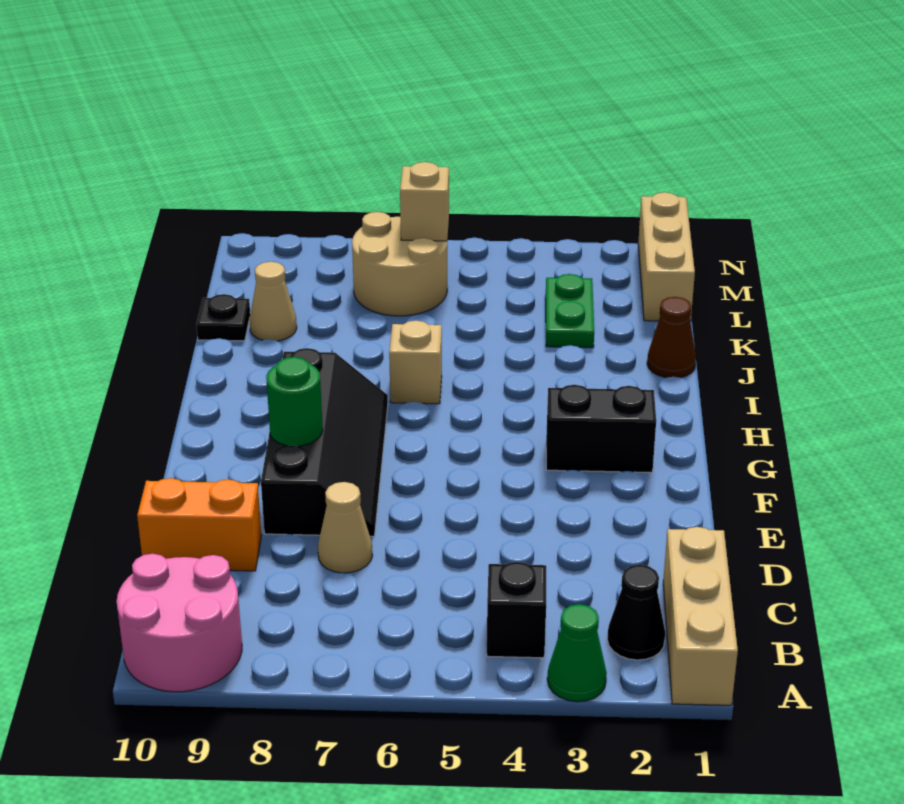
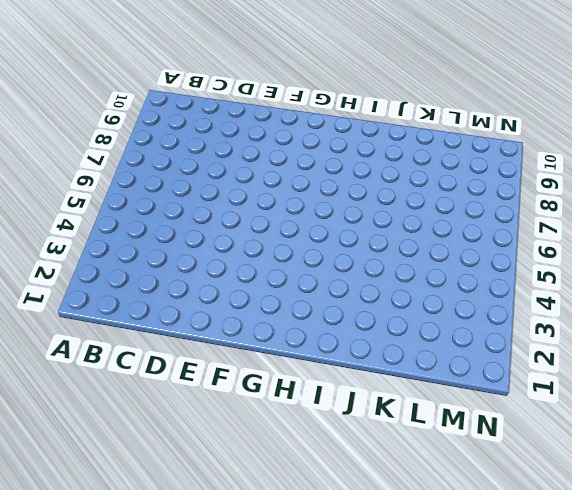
none -> tan brick A1:C1 level 1
none -> green cone A3 level 1
none -> pink round brick A9:B10 level 1

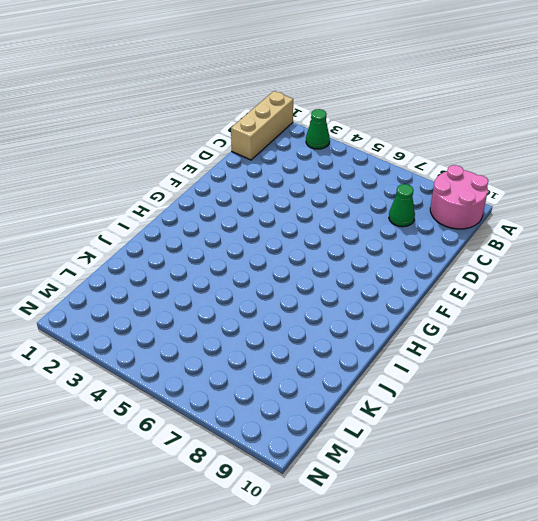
green cone C8 level 1 -> none
none -> black cone B2 level 1
none -> black brick B4 level 1
none -> tan cone D7 level 1

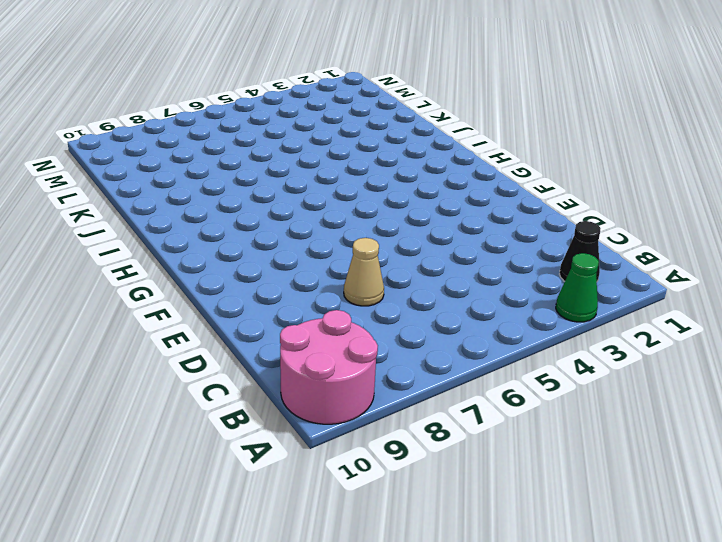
none -> tan brick A1:C1 level 1
none -> black brick B4 level 1
none -> orange brick D9:D10 level 1

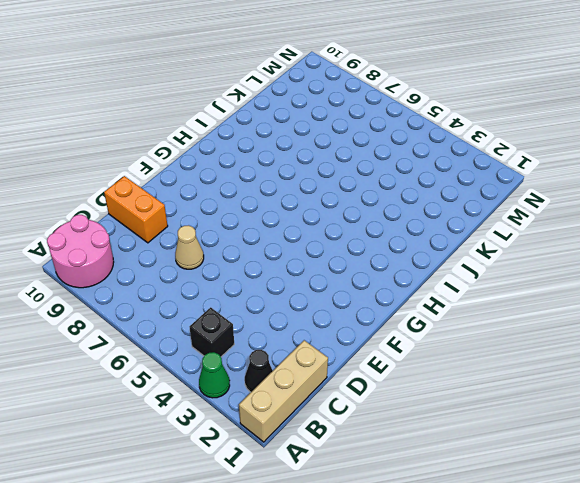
none -> black slope E7:H8 level 1 top 8
none -> black brick G2:G3 level 1
none -> tan brick I6 level 1

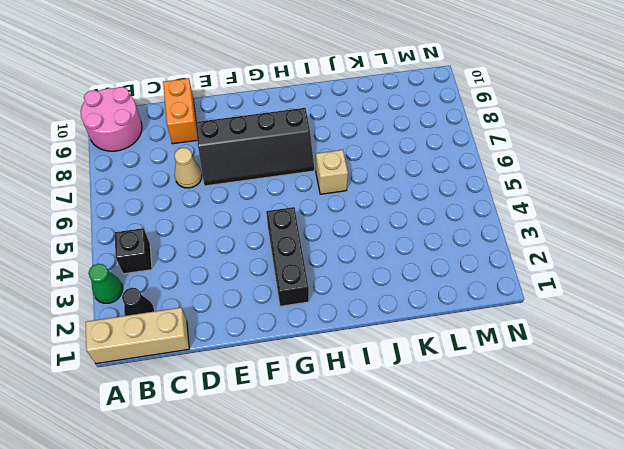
black brick G2:G4 level 1 -> black brick G2:G3 level 1
none -> brown cone J1 level 1
none -> green plate K3:L3 level 1
none -> tan cone K9 level 1

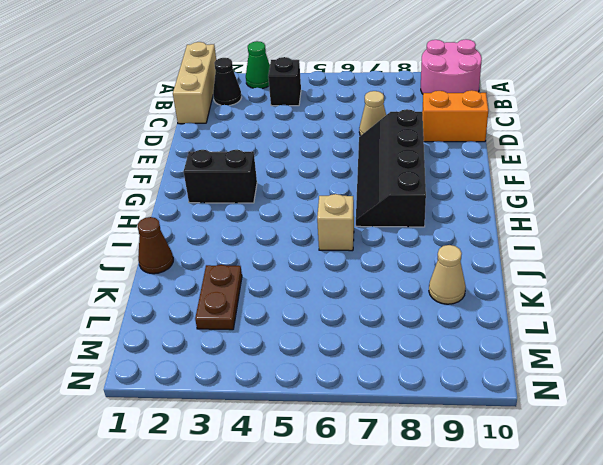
brown plate K3:L3 level 1 -> green plate K3:L3 level 1
none -> black plate K10 level 1
none -> tan brick L1:N1 level 1
none -> tan round brick L6:M7 level 1

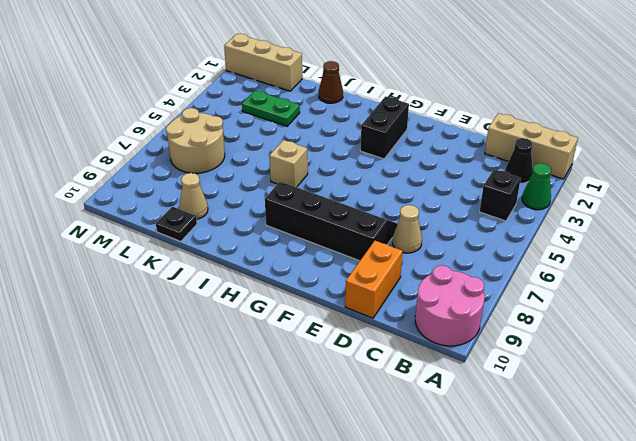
none -> green round brick F8 level 2
none -> tan brick M6 level 2

